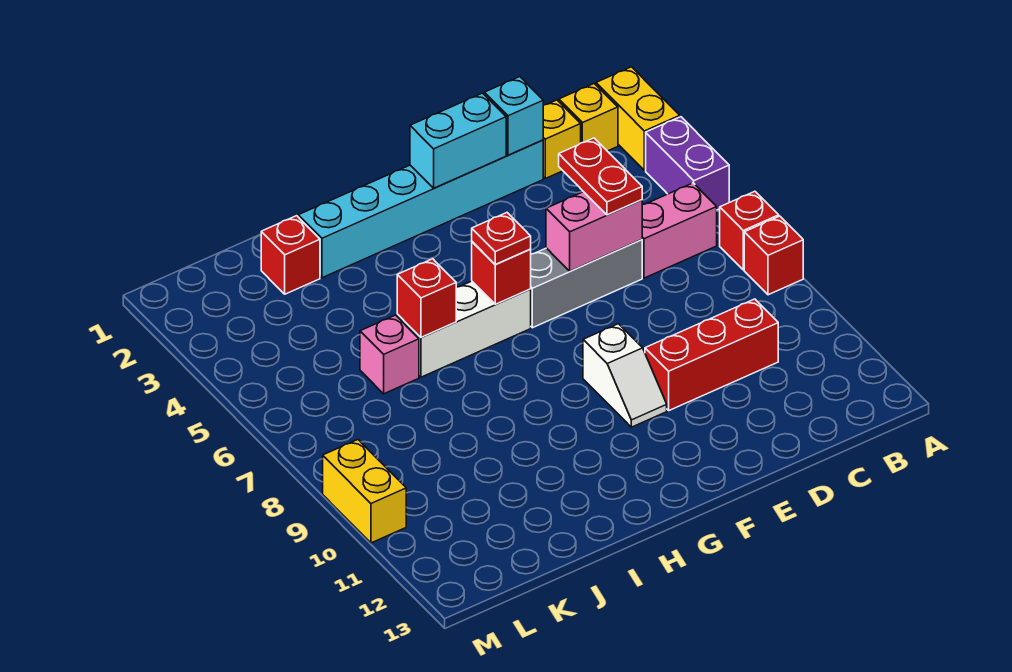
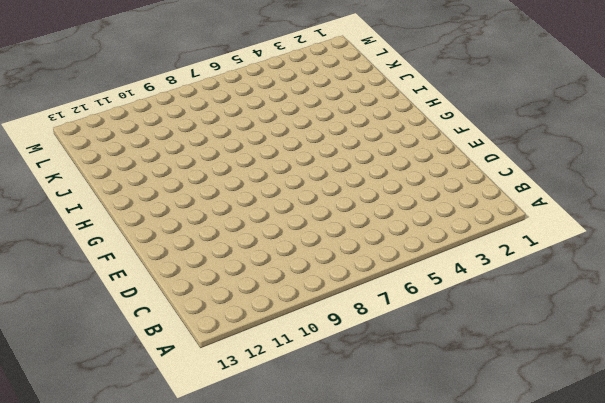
none -> yellow brick A2:A3 level 1
none -> purple brick A4:A5 level 1
none -> red brick A7 level 1

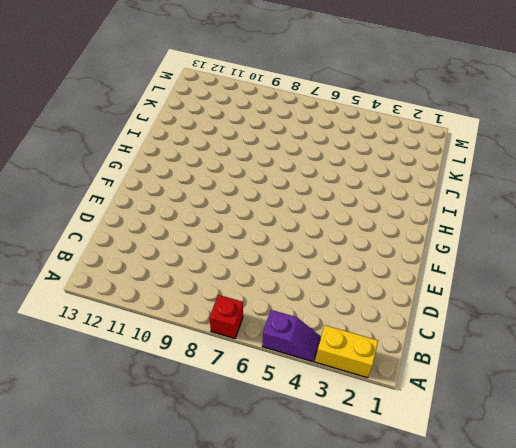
purple slope A4:A5 level 1 top 5 -> purple brick A4:A5 level 1
none -> red brick A8 level 1
none -> yellow brick B2 level 1
none -> pink brick B6:C6 level 1

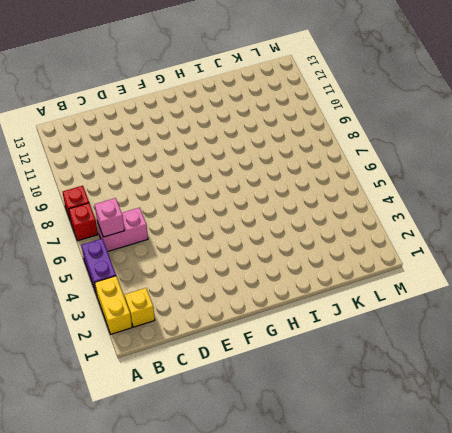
pink brick B6 level 2 -> pink brick J6 level 1
none -> yellow brick C2 level 1
none -> red brick C10:E10 level 1
none -> cyan brick D2:I2 level 1

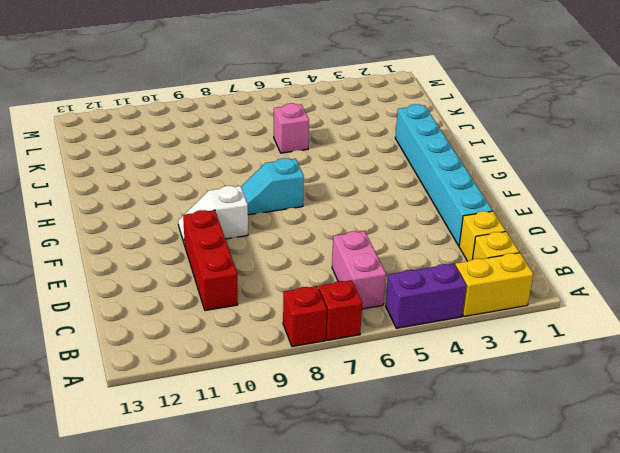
cyan slope G7:G8 level 1 top 7 -> none
none -> grey brick D6:F6 level 1
none -> white brick G6:I6 level 1
none -> red brick J2 level 1

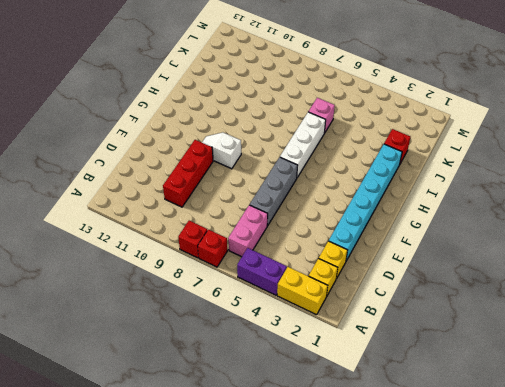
none -> yellow brick M9:M10 level 1
none -> cyan brick D2 level 2
none -> pink brick D6:E6 level 2

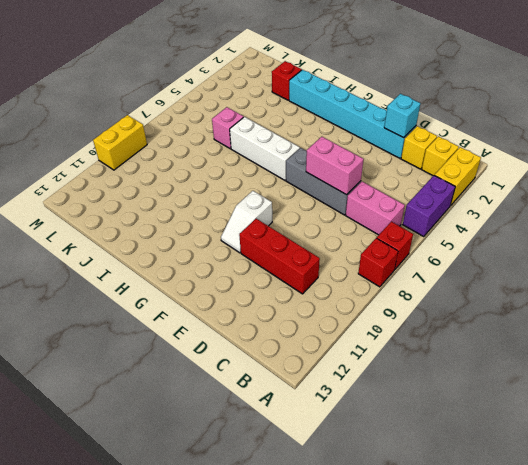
none -> cyan brick E2:F2 level 2
none -> red brick G6 level 2
none -> red brick I6 level 2

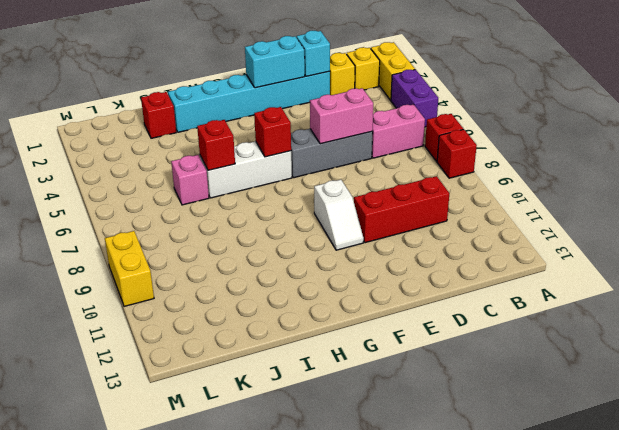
none -> red plate D5:D6 level 3
none -> red plate G6 level 3

